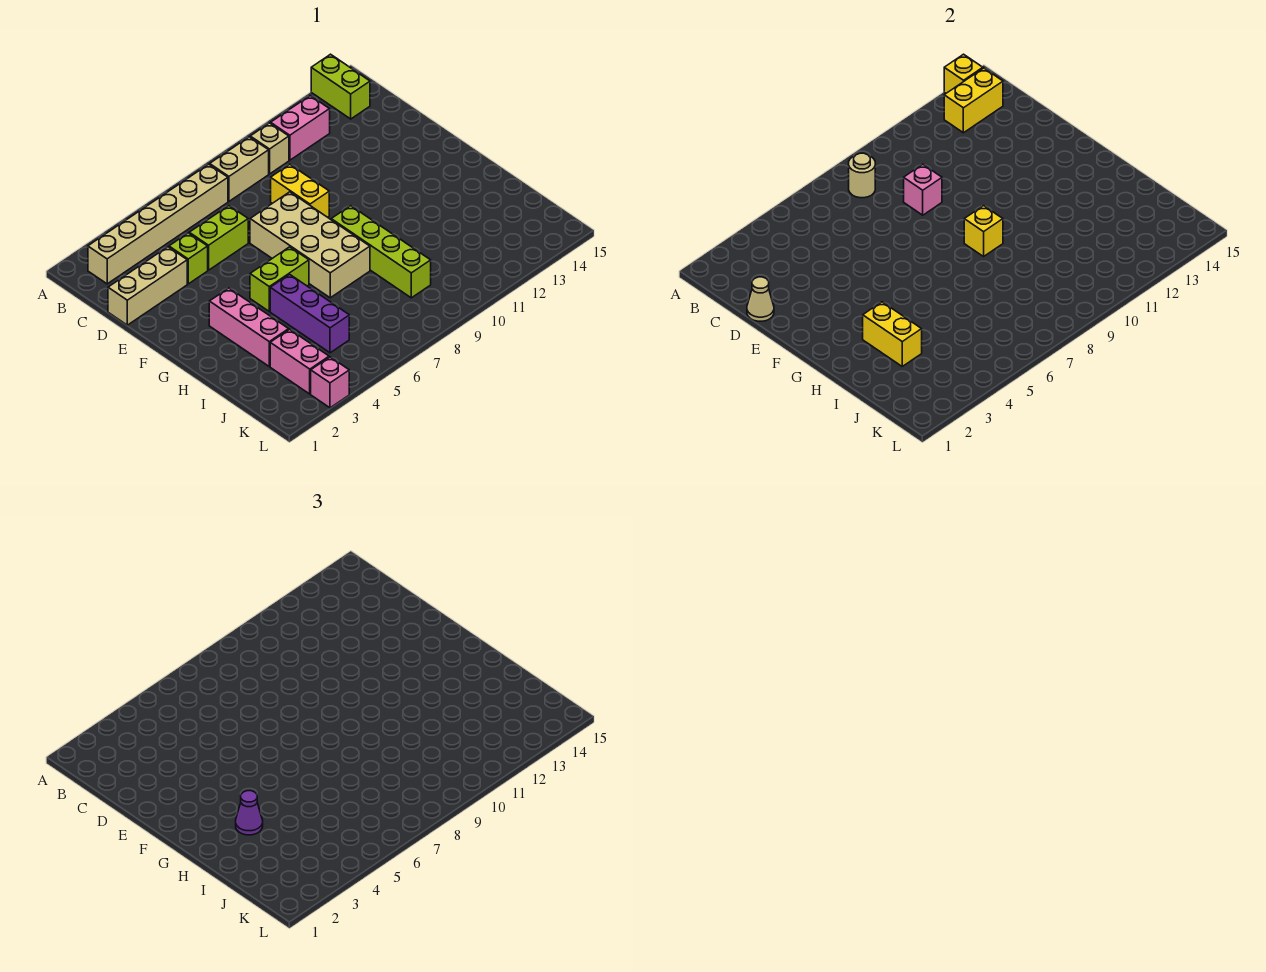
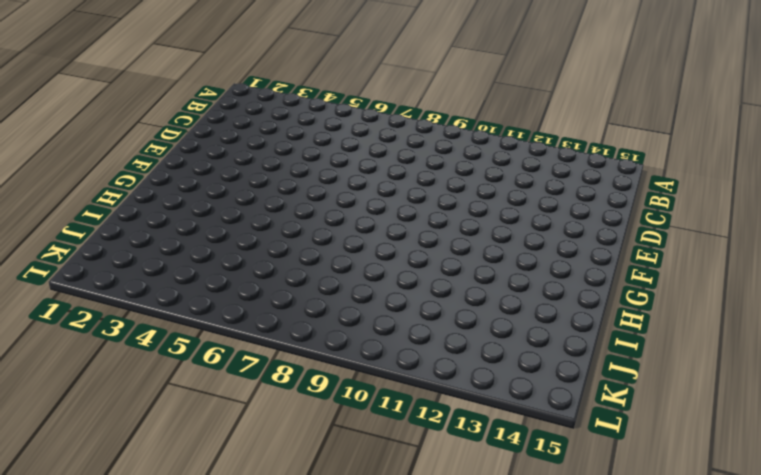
none -> lime brick A14:B14 level 1
none -> tan brick B2:B7 level 1
none -> tan brick B8:B9 level 1

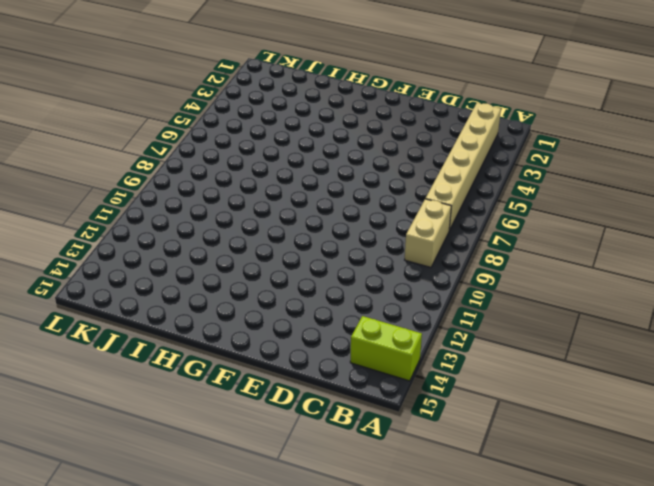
none -> tan brick B10 level 1
none -> pink brick B11:B12 level 1
none -> tan brick D1:D3 level 1

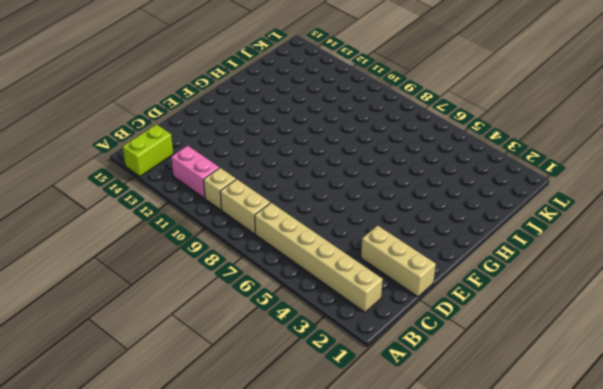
none -> lime brick D4 level 1
none -> lime brick D5:D6 level 1
none -> yellow brick D9:E9 level 1

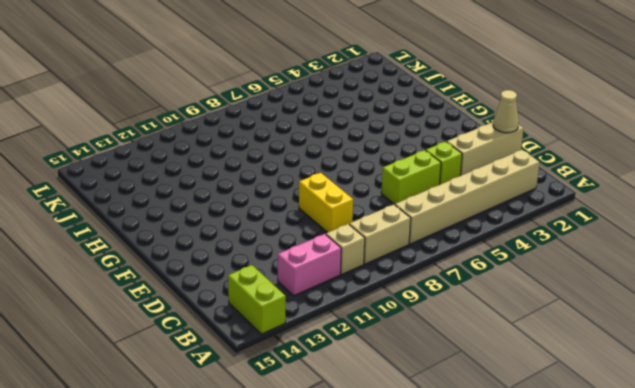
none -> tan brick E7:H8 level 1
none -> pink brick G3:I3 level 1
none -> lime brick G5:G6 level 1

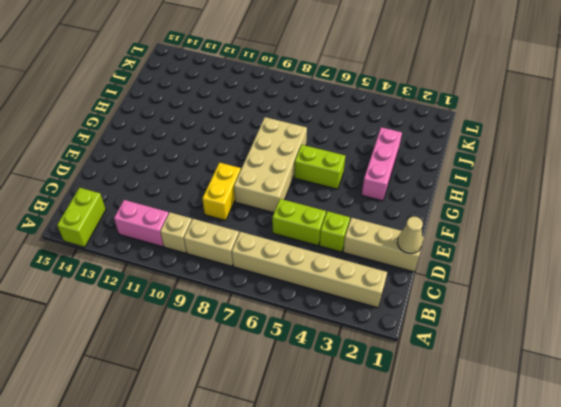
none -> lime brick G9:J9 level 1
none -> purple brick H5:J5 level 1
none -> pink brick J3:K3 level 1

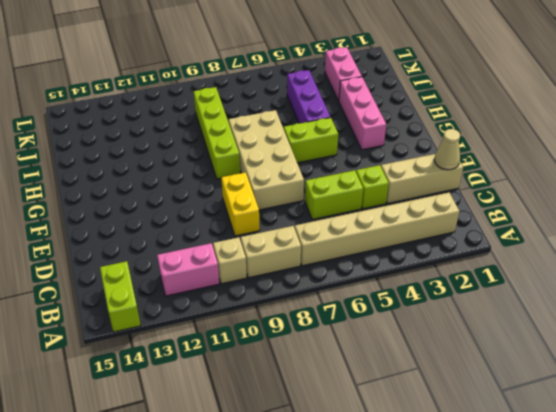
none -> pink brick L3 level 1
none -> yellow brick A14 level 2
none -> tan round brick B8 level 2

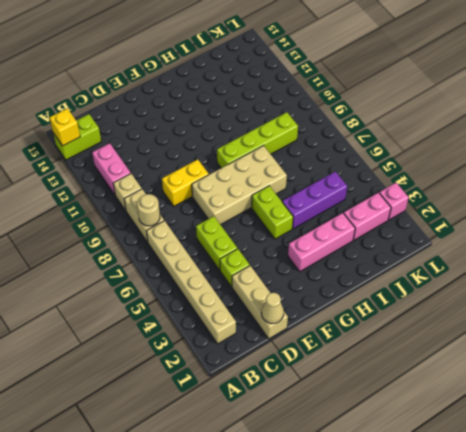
none -> yellow brick B13:B14 level 2
none -> pink brick D9 level 2
none -> yellow brick G9 level 2

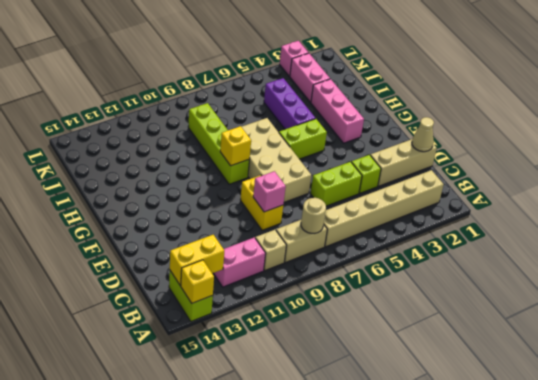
none -> yellow brick H3:I3 level 2
none -> purple cone H3 level 3

